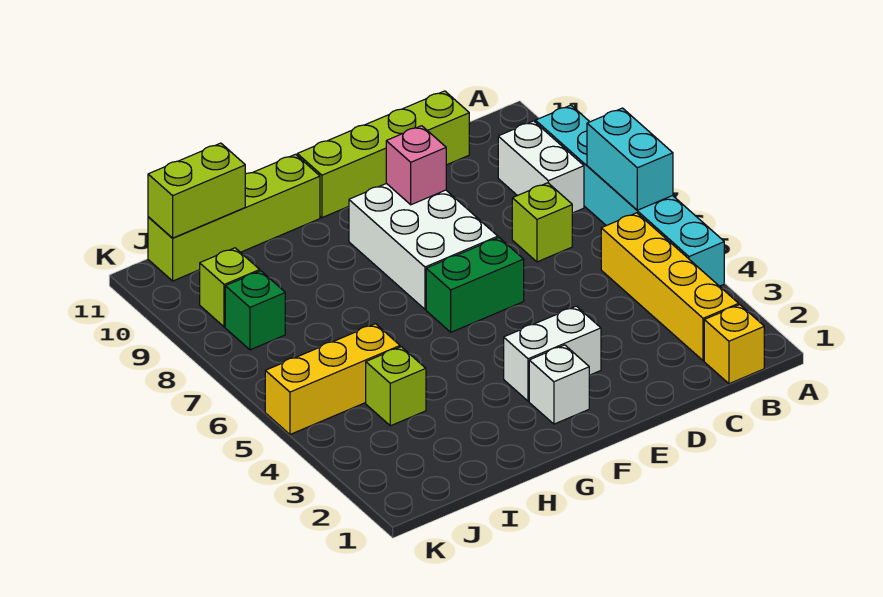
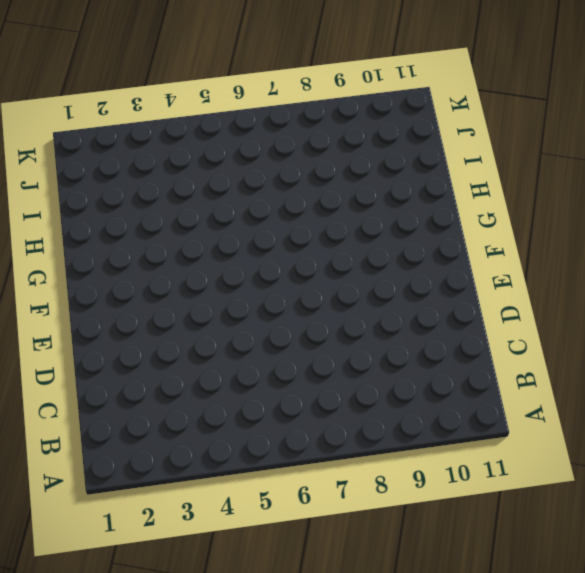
none -> cyan brick A4:A9 level 1
none -> yellow brick B1 level 1
none -> yellow brick B2:B5 level 1

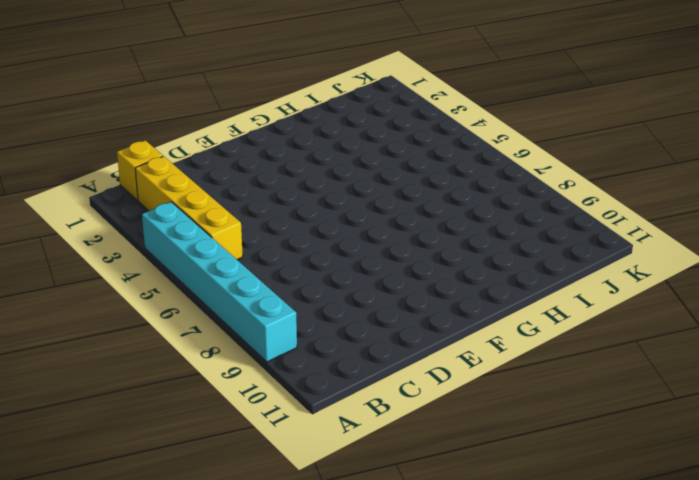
none -> white brick B8:B9 level 1
none -> lime brick C7 level 1
none -> lime brick C11:F11 level 1

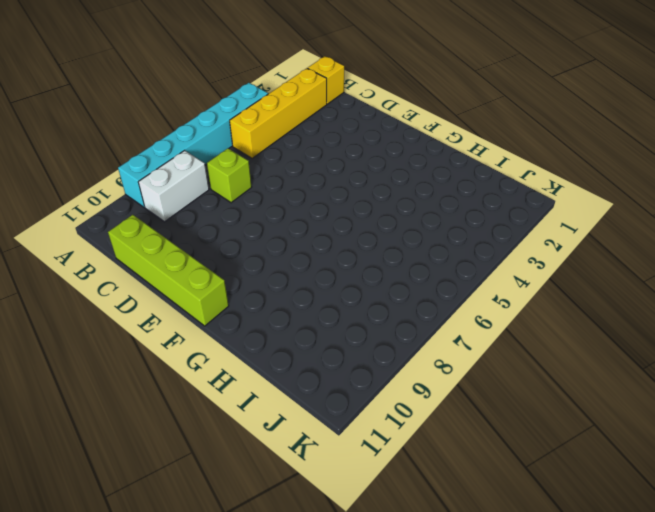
none -> white brick E3:F3 level 1
none -> green brick E6:F6 level 1
none -> white brick E7:F9 level 1

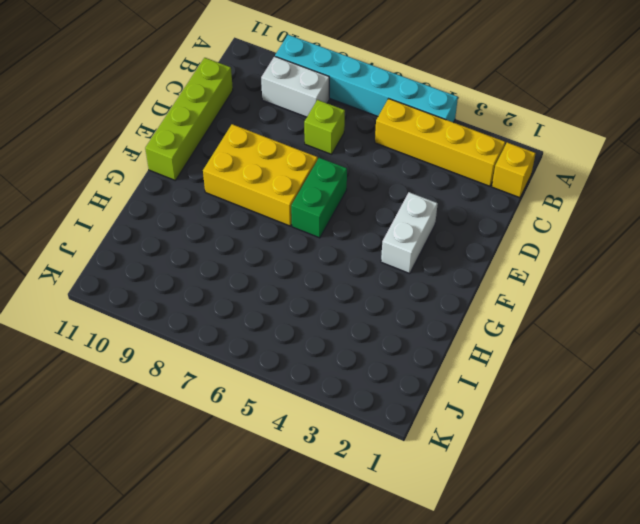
yellow brick E7:F9 level 1 -> white brick E7:F9 level 1
none -> white brick F2 level 1
none -> lime brick G11:J11 level 1
none -> lime brick I4 level 1

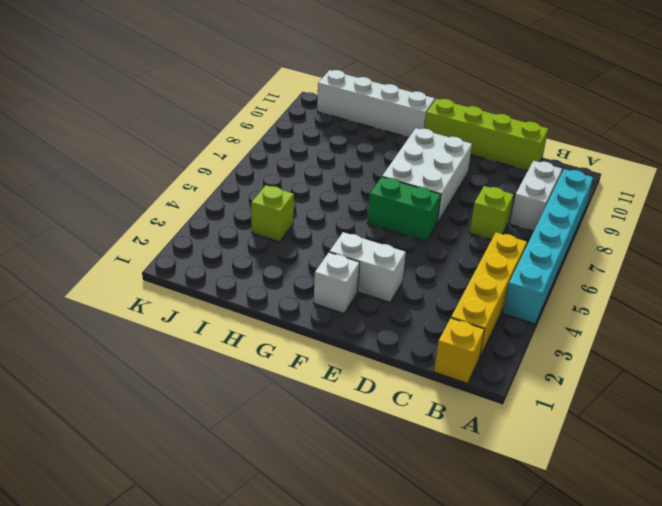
white brick G11:J11 level 1 -> lime brick G11:J11 level 1
none -> yellow brick I5:K5 level 1
none -> green brick J8 level 1
none -> lime brick J9 level 1

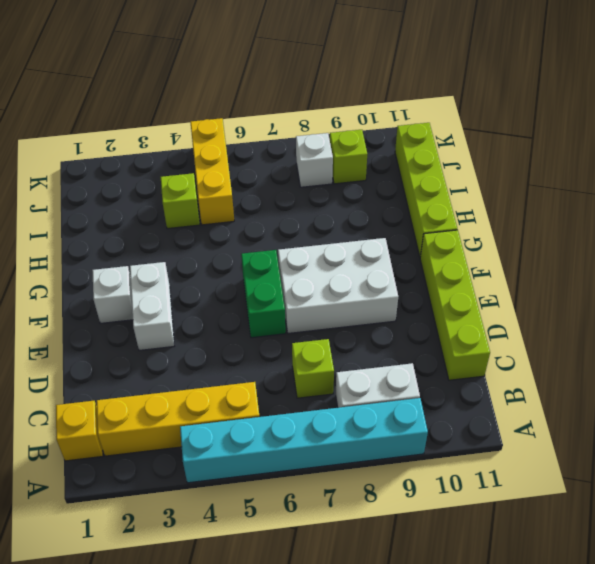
white brick J8 level 1 -> green brick J8 level 1
none -> cyan brick A6:A7 level 2
none -> pink brick E9 level 2
none -> lime brick I11:J11 level 2

